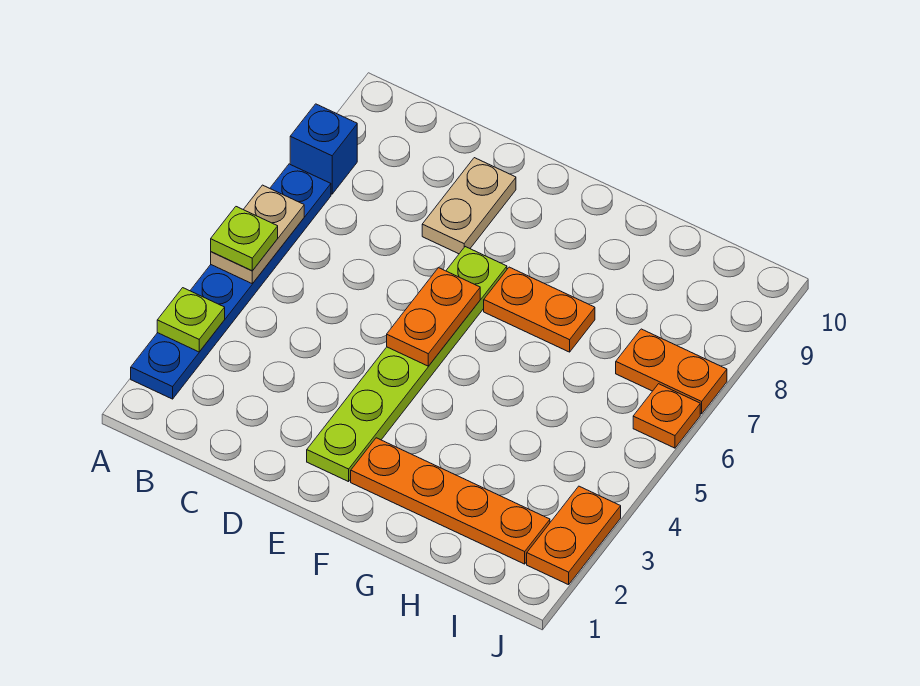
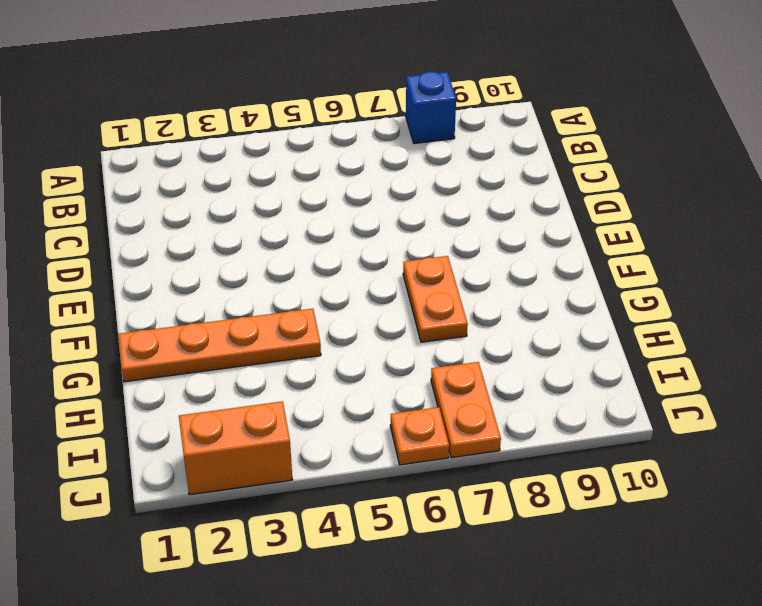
orange plate G1:G4 level 1 -> orange plate F2:I2 level 1
orange brick J2:J3 level 1 -> orange plate J2:J3 level 1
none -> blue plate A2:A7 level 1
none -> tan plate D8:D9 level 1
none -> lime plate E2:E7 level 1

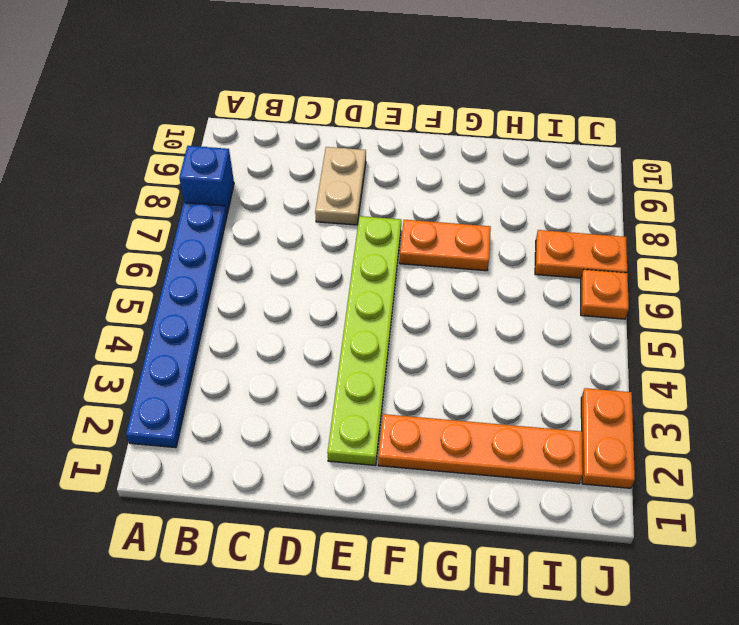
none -> lime plate A3 level 2
none -> tan plate A5:A6 level 2
none -> orange plate E5:E6 level 2

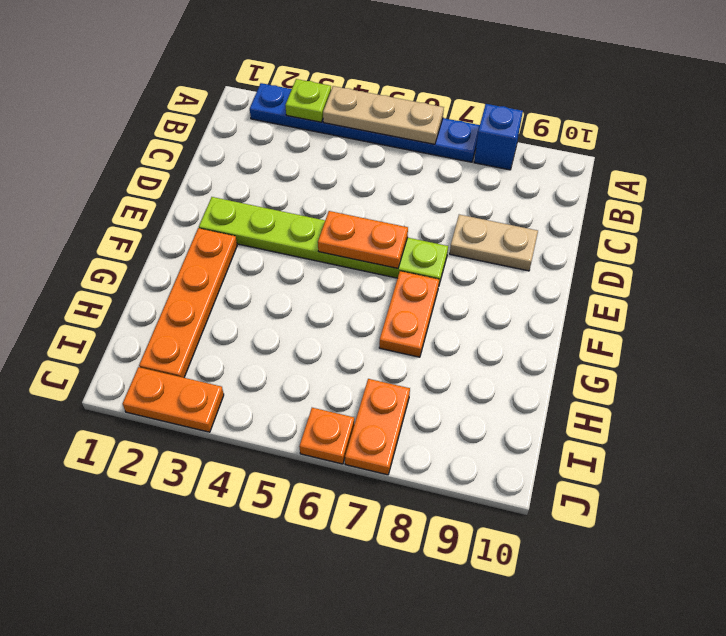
tan plate A4:A6 level 2 -> tan plate A5:A6 level 2
none -> lime plate A5 level 3

